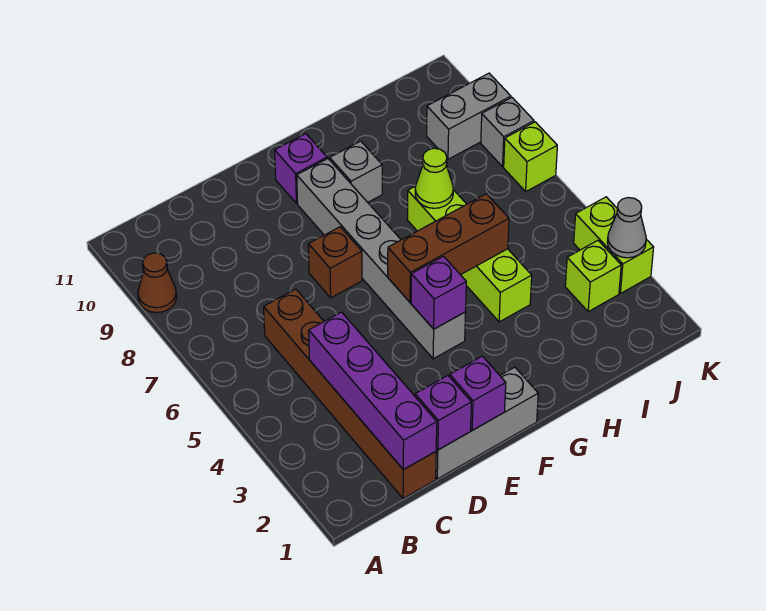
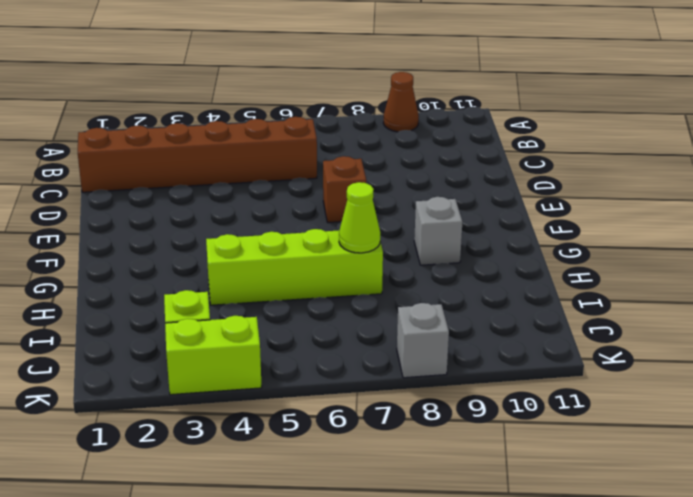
none -> grey brick D1:F1 level 1
none -> grey brick F4:F9 level 1
none -> purple brick F10 level 1

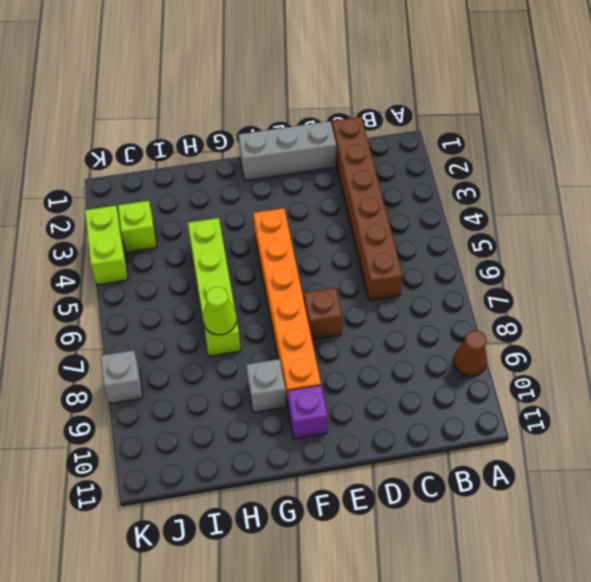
orange brick F4:F9 level 1 -> grey brick F4:F9 level 1
none -> grey brick J9:K9 level 1
none -> lime brick K7 level 1
none -> purple brick C1:C4 level 2

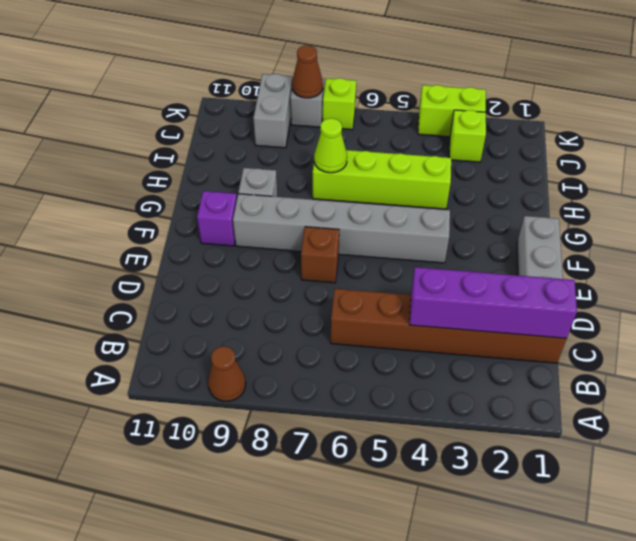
brown cone K8 level 2 -> none
none -> purple brick D1 level 2
none -> purple brick E1 level 2
none -> purple brick F4 level 2

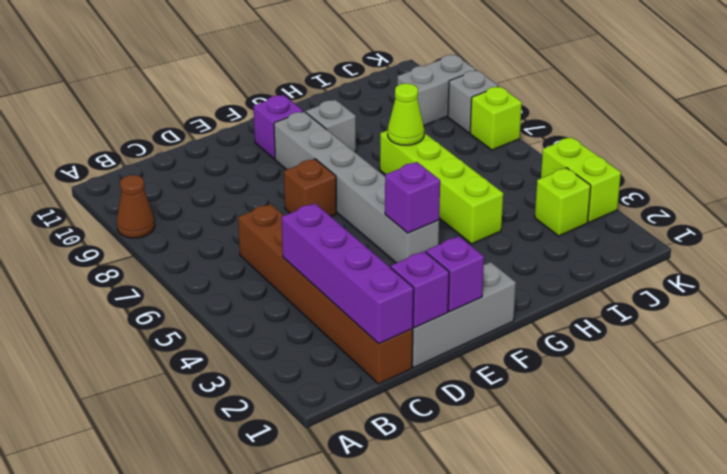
none -> brown brick F5:H5 level 2
none -> grey cone K3 level 2

